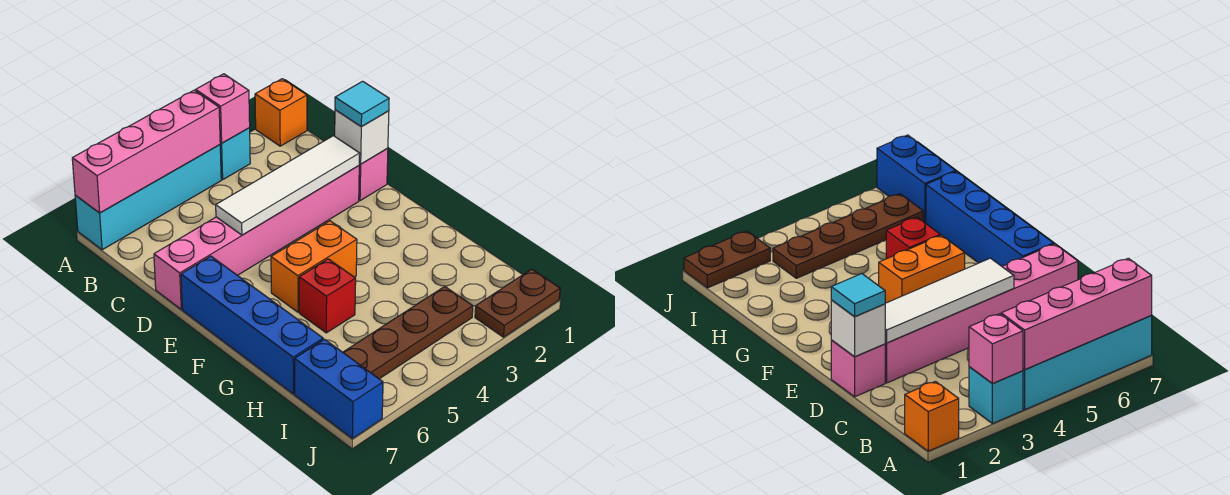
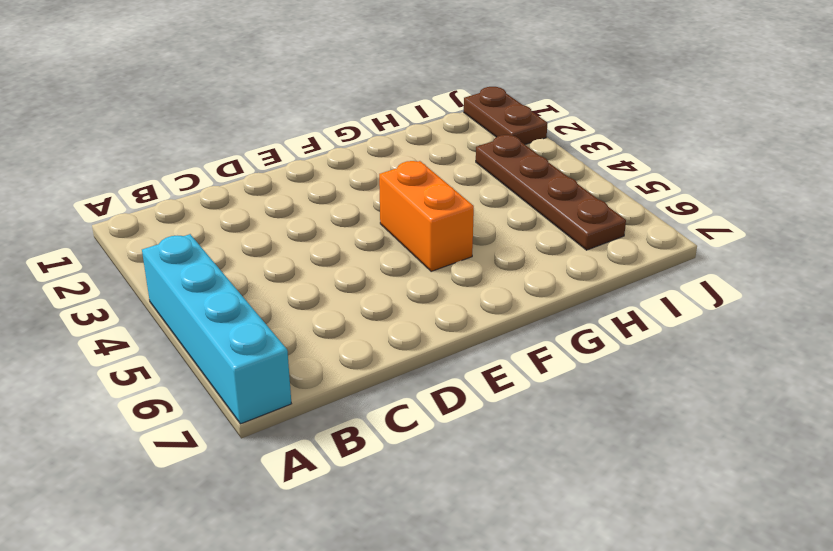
none -> orange brick A1 level 1
none -> cyan brick A3 level 1
none -> pink brick D1 level 1

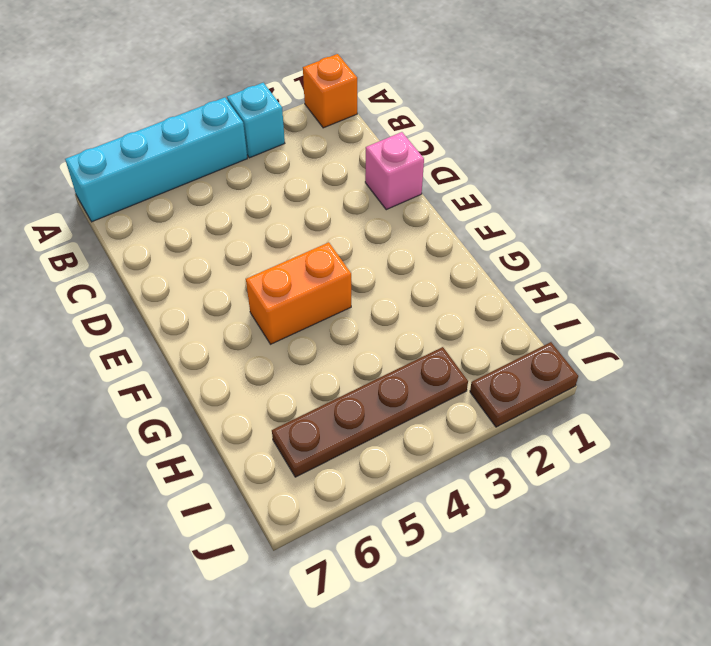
none -> pink brick D2:D7 level 1
none -> blue brick E7:H7 level 1
none -> red brick G5 level 1

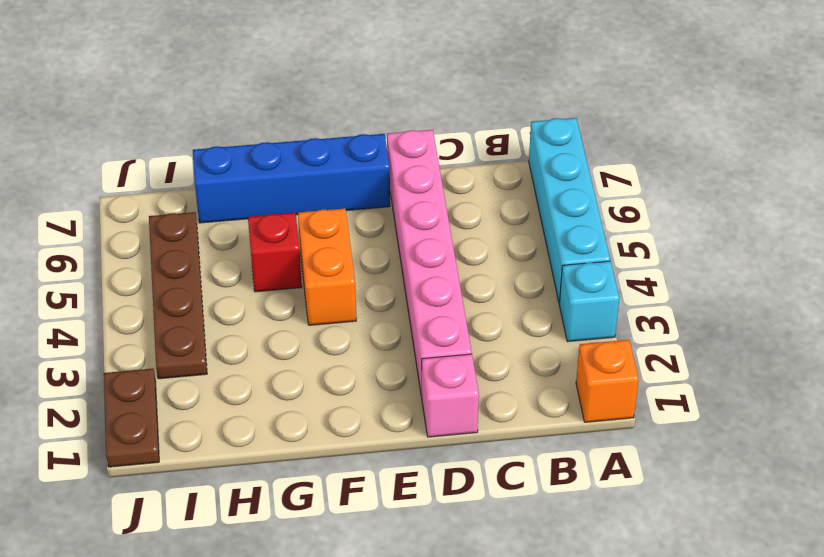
none -> blue brick I7:J7 level 1
none -> pink brick A3 level 2
none -> pink brick A4:A7 level 2

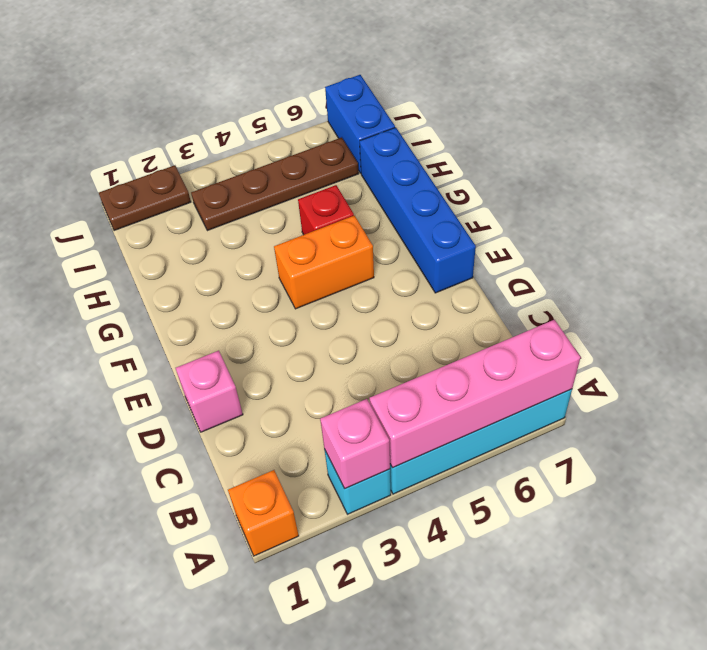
none -> pink brick D2:D7 level 1
none -> white brick D1 level 2
none -> white tile D2:D5 level 2

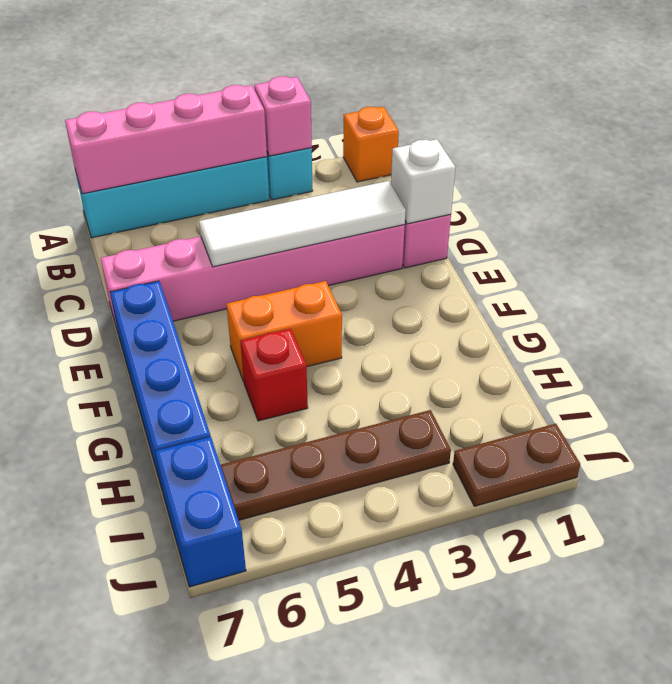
none -> cyan tile D1 level 3

